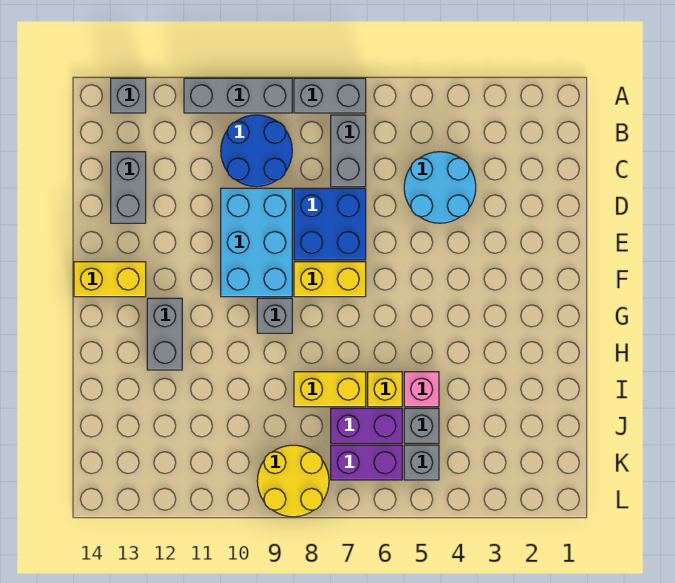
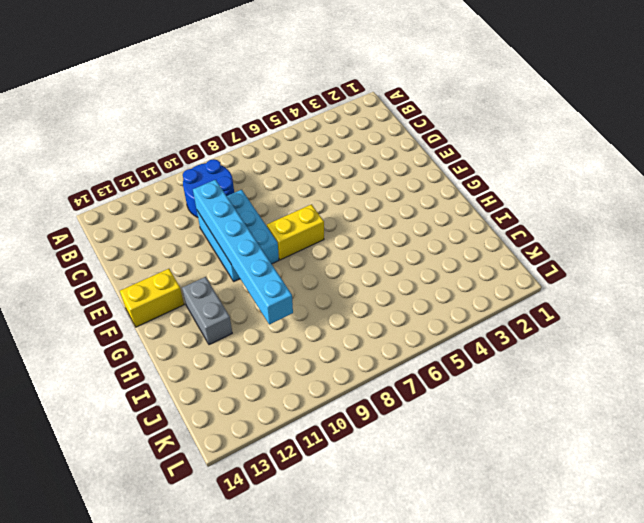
cyan brick D10:I10 level 2 -> none
none -> grey brick A7:A8 level 1
none -> grey brick A9:A11 level 1
none -> grey brick A13 level 1

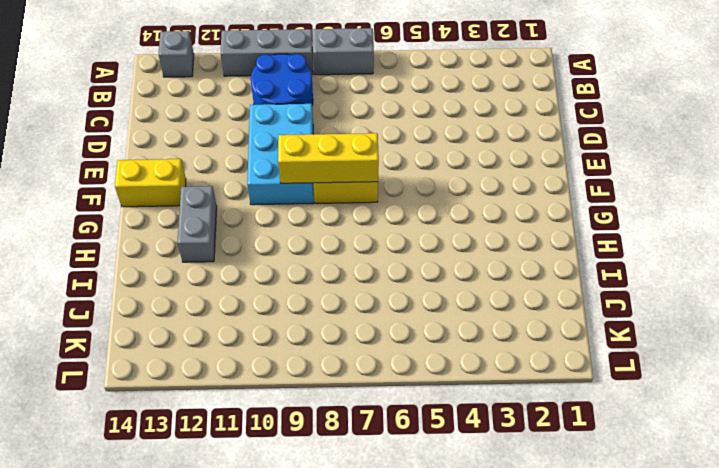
yellow brick F7:F9 level 2 -> none
none -> grey brick B7:C7 level 1
none -> cyan round brick C4:D5 level 1
none -> grey brick C13:D13 level 1

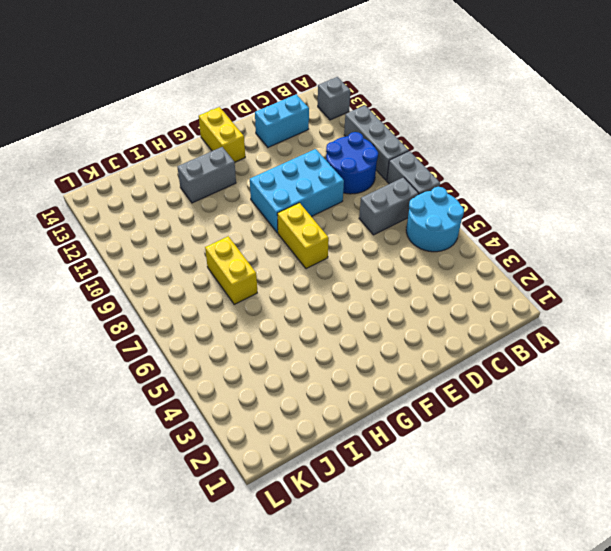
cyan round brick A5:B6 level 1 -> cyan round brick C4:D5 level 1
cyan brick C13:D13 level 1 -> grey brick C13:D13 level 1
none -> blue brick D7:E8 level 1
none -> grey brick G9 level 1
none -> pink brick I5 level 1

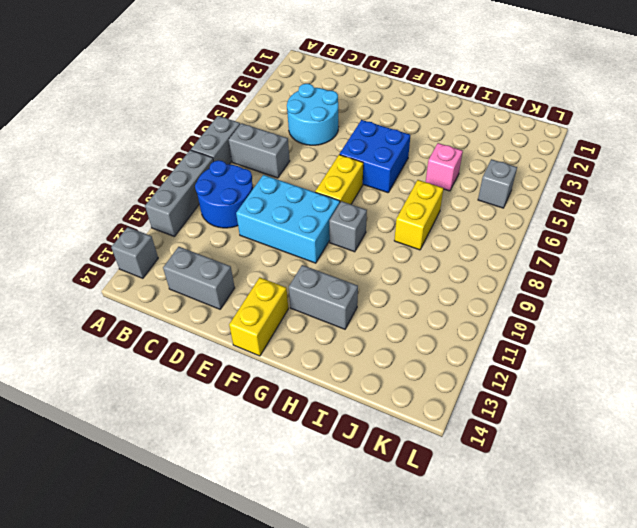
blue brick F5:G6 level 1 -> blue brick D7:E8 level 1
none -> yellow brick I6 level 1
none -> grey brick J5 level 1
none -> purple brick J6:J7 level 1

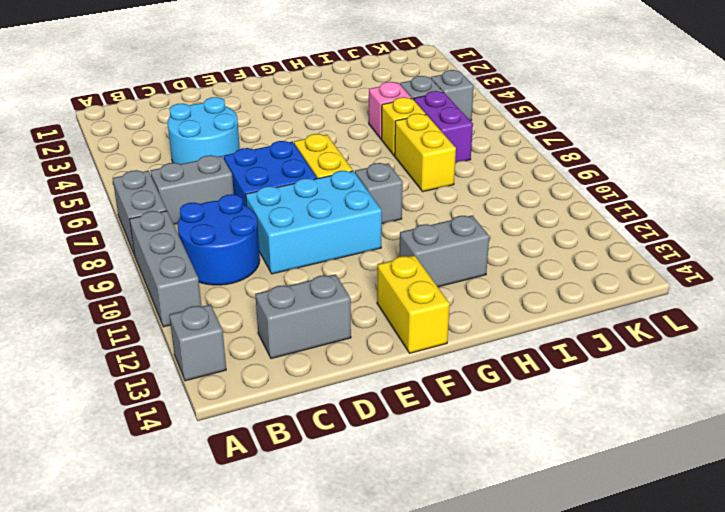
none -> purple brick K6:K7 level 1
none -> yellow round brick K8:L9 level 1

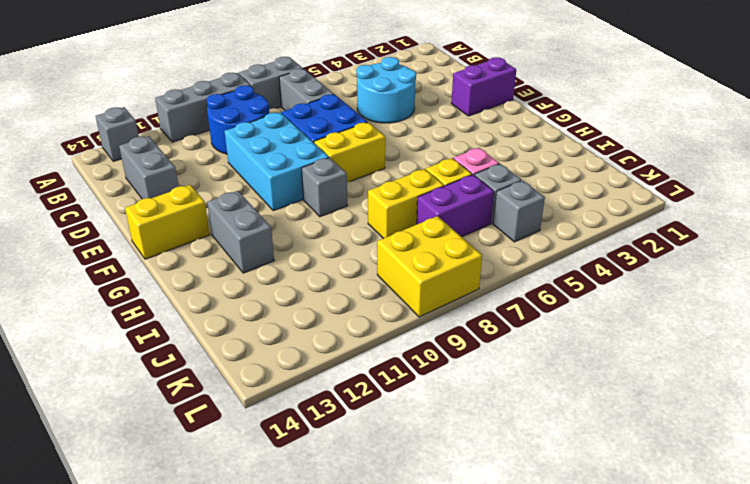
purple brick E1:E2 level 1 -> purple brick K6:K7 level 1
yellow brick K8:L9 level 1 -> yellow round brick K8:L9 level 1

